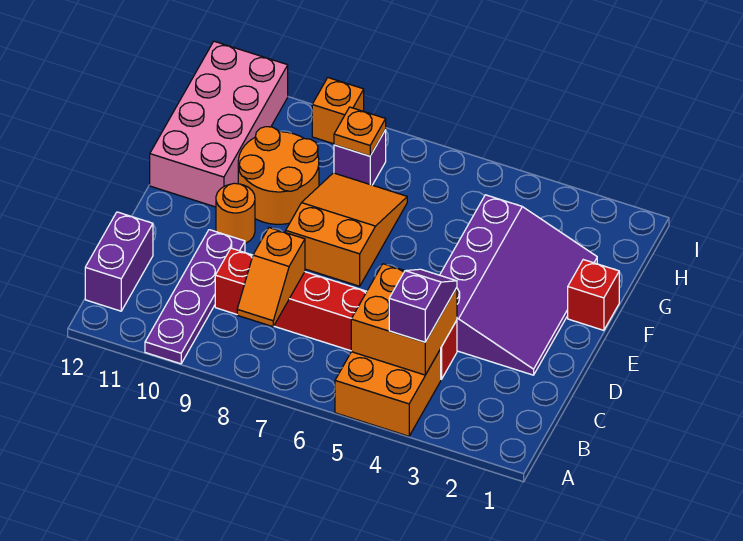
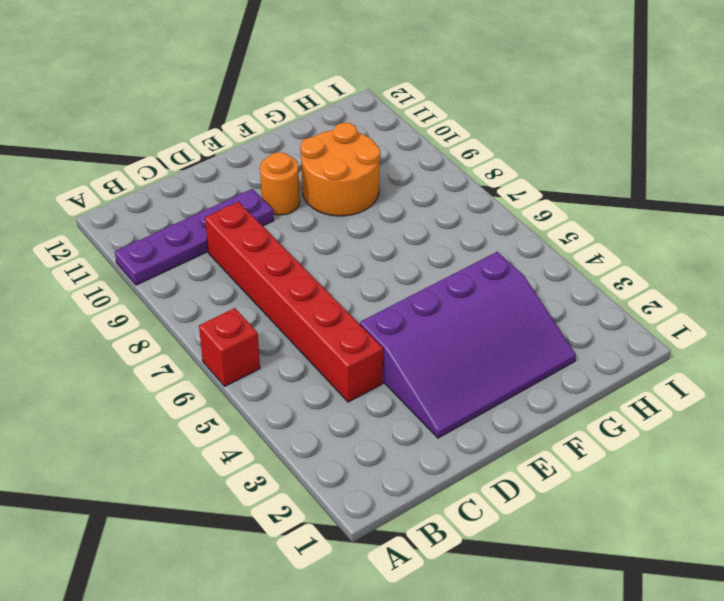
red brick A6 level 1 -> red brick F1 level 1
none -> orange brick A4:B5 level 1
none -> purple brick B12:C12 level 1
none -> orange slope E7:G8 level 1 top E

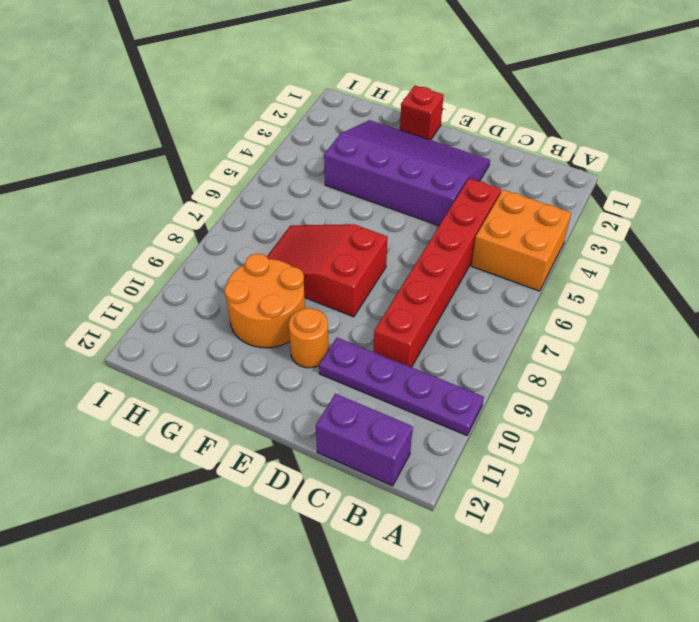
red slope E7:G8 level 1 top E -> orange slope E7:G8 level 1 top E
none -> pink brick F11:I12 level 1
none -> purple brick H8 level 1
none -> orange brick I9 level 1

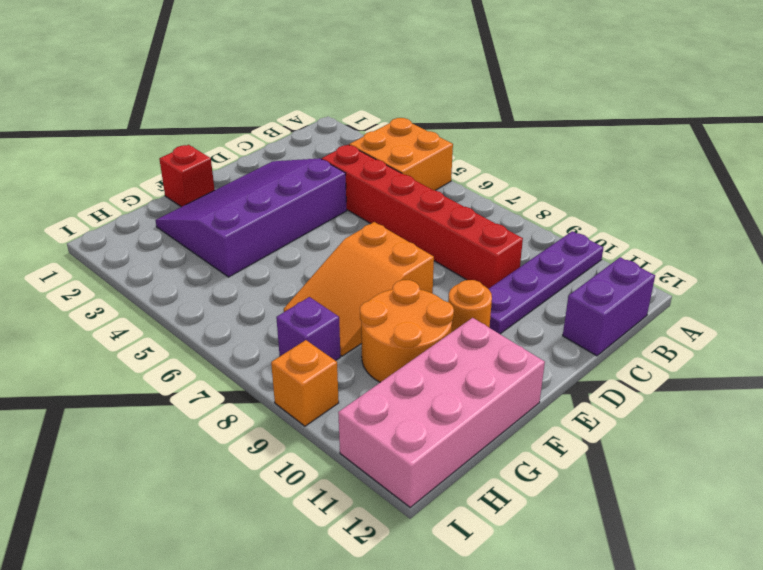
none -> orange brick B4:C5 level 2
none -> orange slope B8:C8 level 2 top C
none -> orange plate H8 level 2

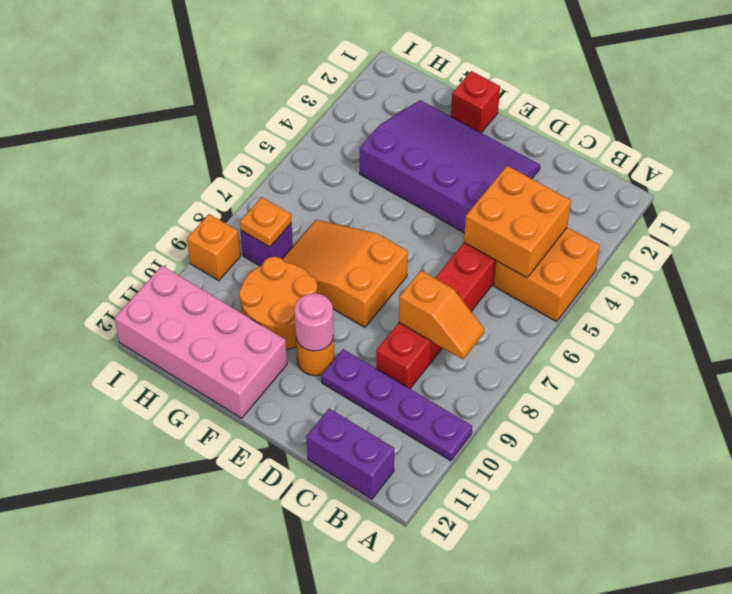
pink round brick E10 level 2 -> none
none -> purple slope B4:C4 level 3 top B

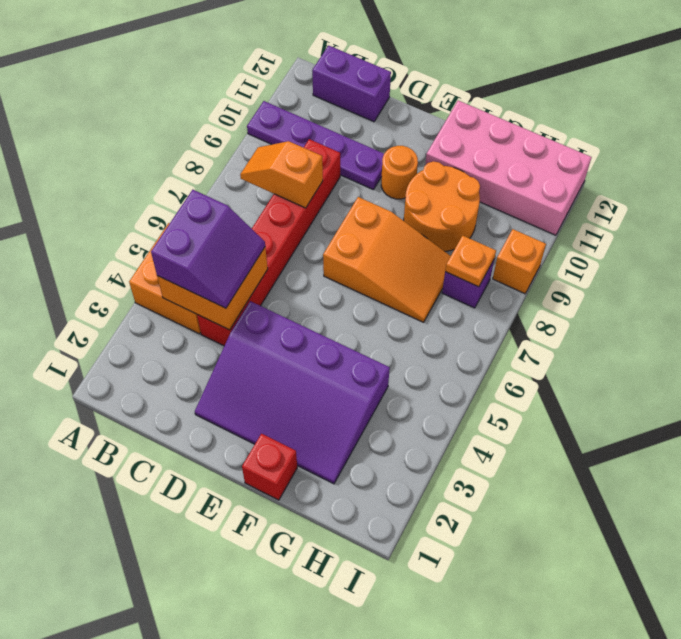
purple slope B4:C5 level 3 top B -> purple slope B4:C4 level 3 top B

